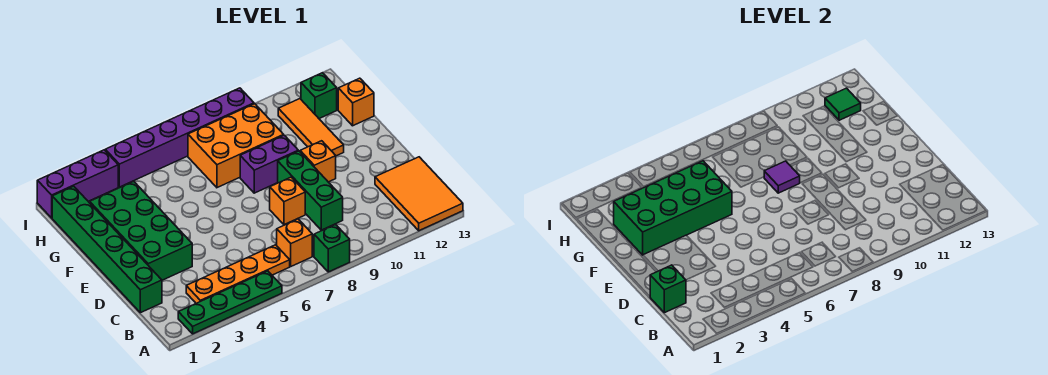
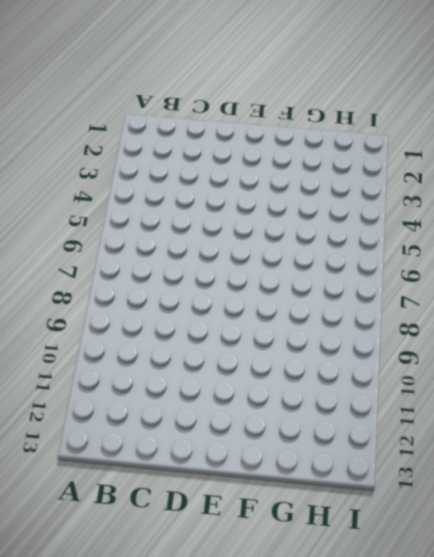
none -> green plate A2:A5 level 1
none -> green brick A8 level 1
none -> orange tile A12:C13 level 1

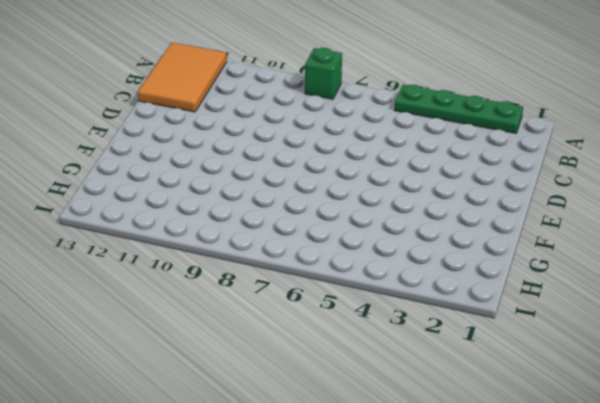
none -> orange plate B3:B6 level 1
none -> orange brick B7 level 1
none -> green brick C1:H1 level 1

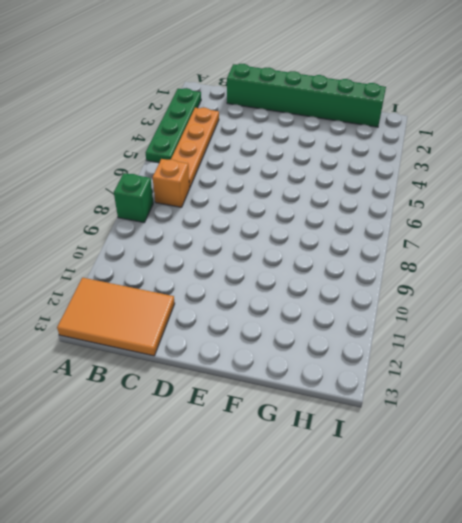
none -> green brick C9:E9 level 1
none -> green brick D2:G3 level 1
none -> orange brick D8 level 1

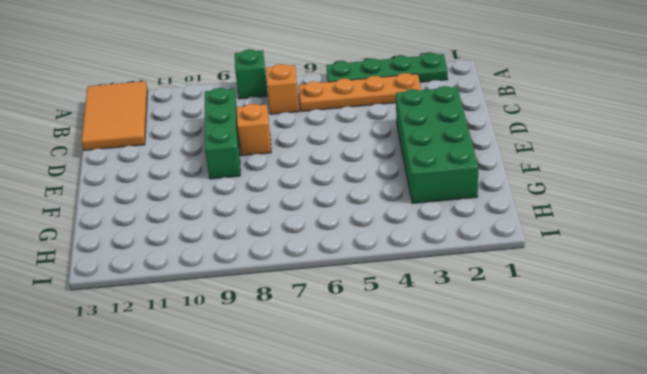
none -> green brick C1:H1 level 1
none -> orange brick E10 level 1
none -> purple brick F8:F9 level 1

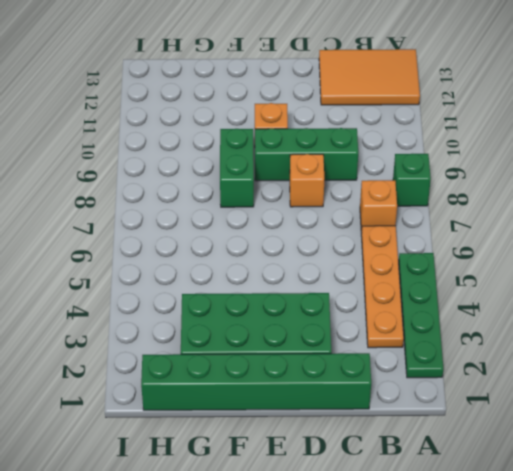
green brick F8:F9 level 1 -> purple brick F8:F9 level 1
none -> orange tile F11:H11 level 1
none -> orange brick G7:H9 level 1
none -> orange brick G13 level 1

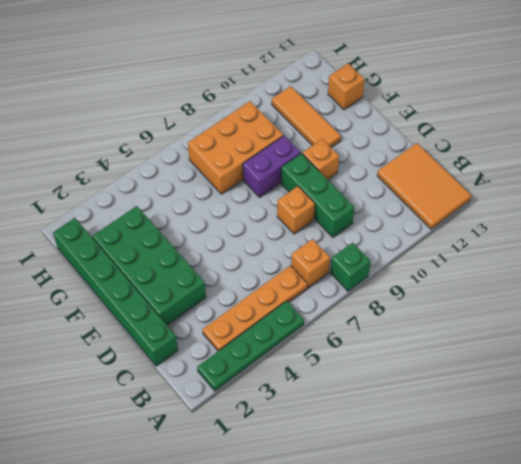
none -> green brick H12 level 1
none -> purple brick I1:I3 level 1
none -> purple brick I4:I9 level 1

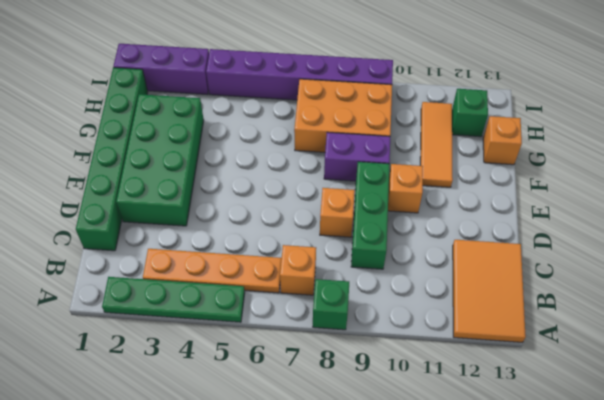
none -> green brick C1 level 2
none -> green brick F2:G5 level 2
none -> purple tile F8 level 2

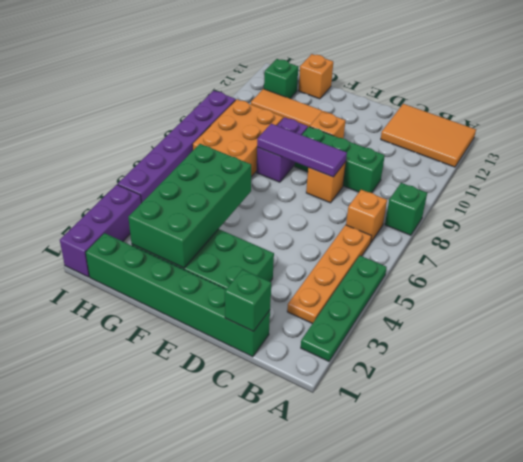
purple tile D8:F8 level 2 -> purple tile F8 level 2
none -> green tile H12 level 2

